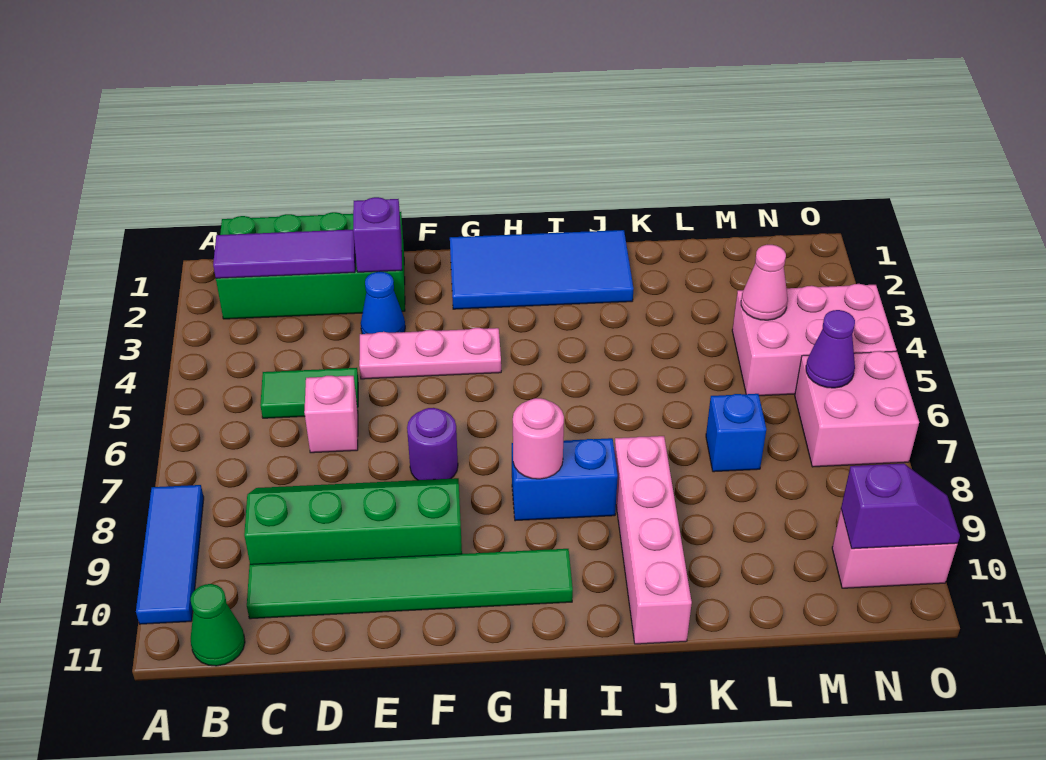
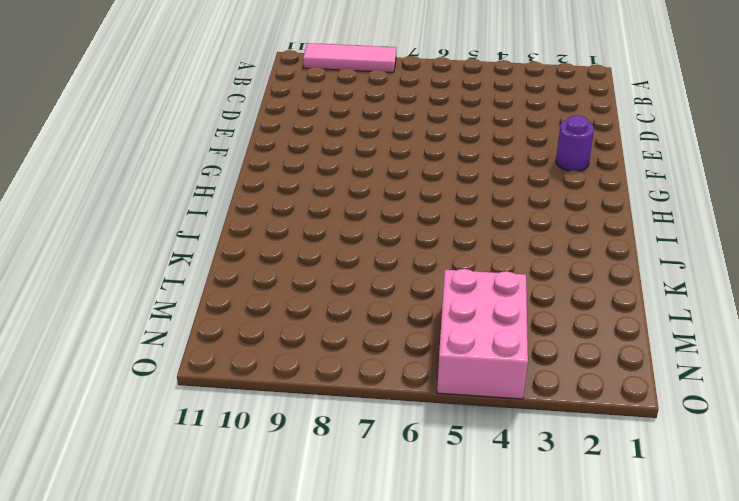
pink tile A8:A10 level 1 -> blue tile A8:A10 level 1
purple round brick F2 level 1 -> purple round brick F7 level 1
none -> green brick B1:E2 level 1
none -> green cone B11 level 1
none -> green tile C5:D5 level 1

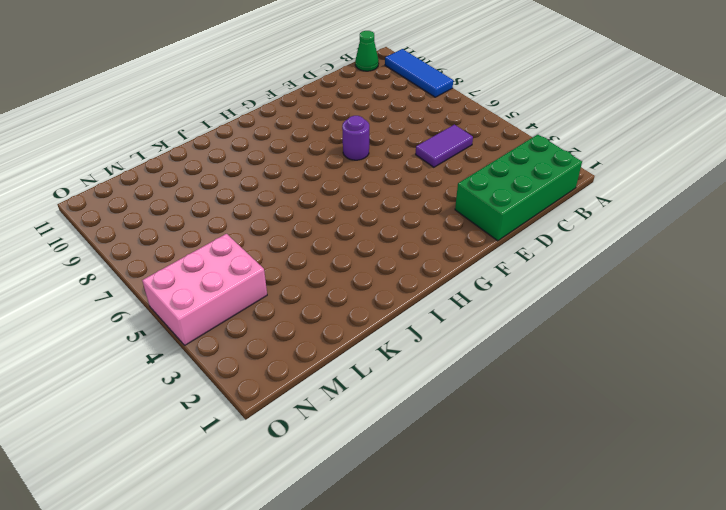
purple tile C5:D5 level 1 -> green tile C5:D5 level 1
none -> green slope C8:F9 level 1 top 9
none -> green tile C10:H10 level 1
none -> pink brick D6 level 1

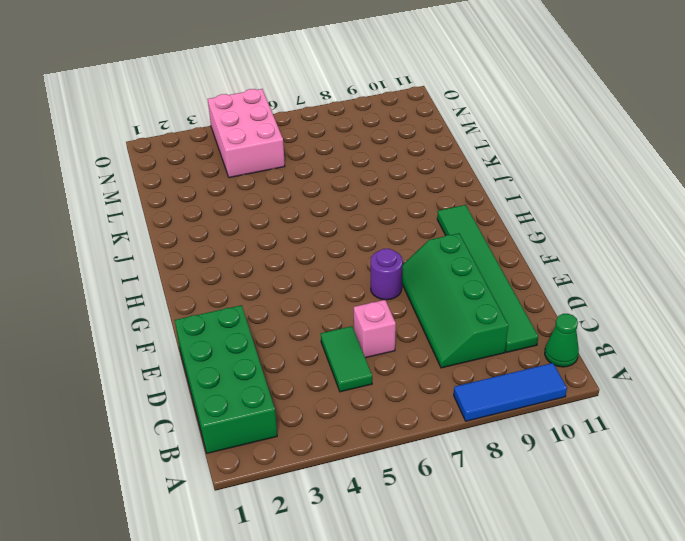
none -> blue cone E3 level 1
none -> pink plate E4:G4 level 1
none -> blue tile G1:J2 level 1

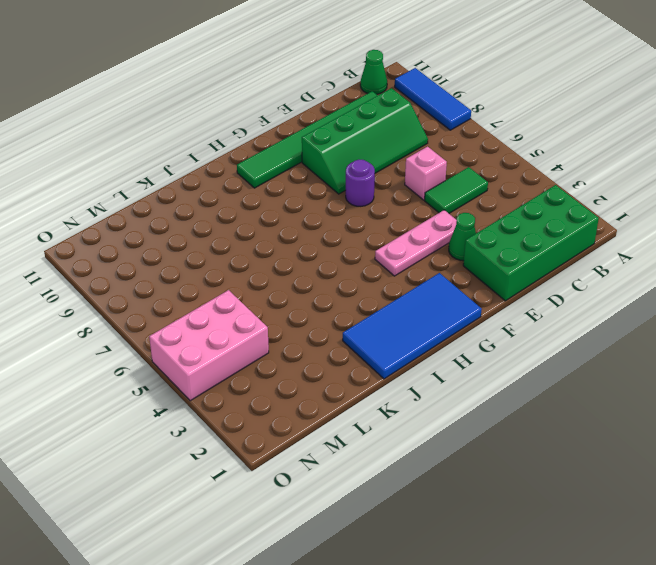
green cone E3 level 1 -> blue cone E3 level 1
none -> blue brick H8:I8 level 1
none -> pink brick J8:J11 level 1
none -> blue brick L7 level 1

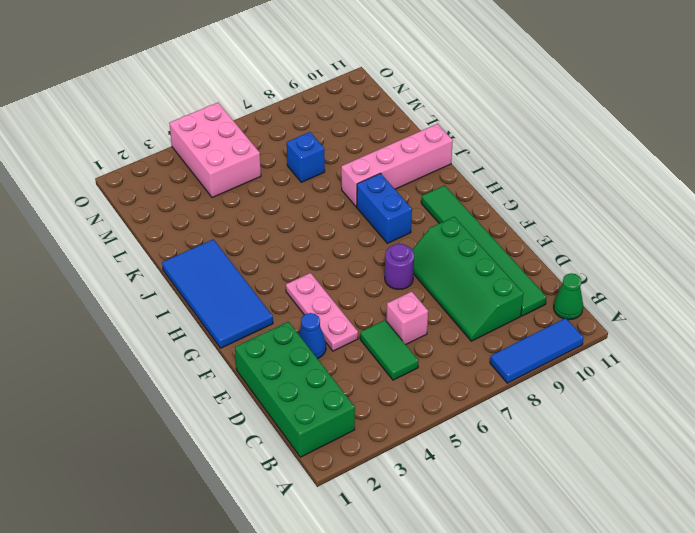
none -> pink brick N6:O7 level 1
none -> pink brick N10:O10 level 1
none -> purple tile B2:D2 level 2

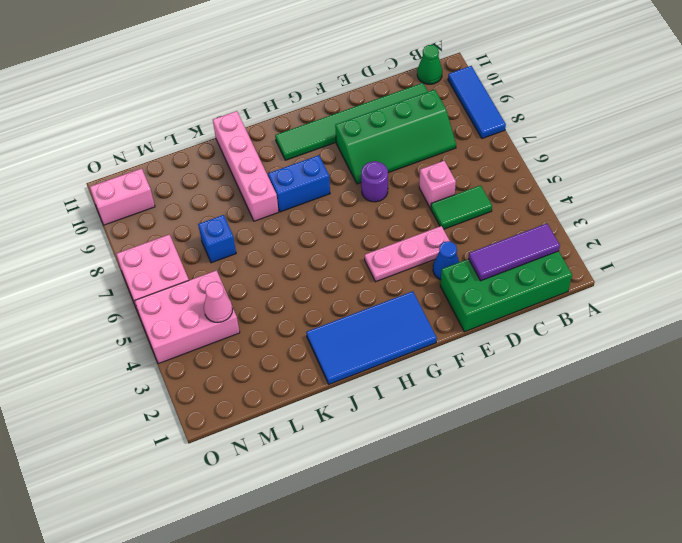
none -> purple brick E2 level 2
none -> pink round brick H8 level 2
none -> purple cone N6 level 2

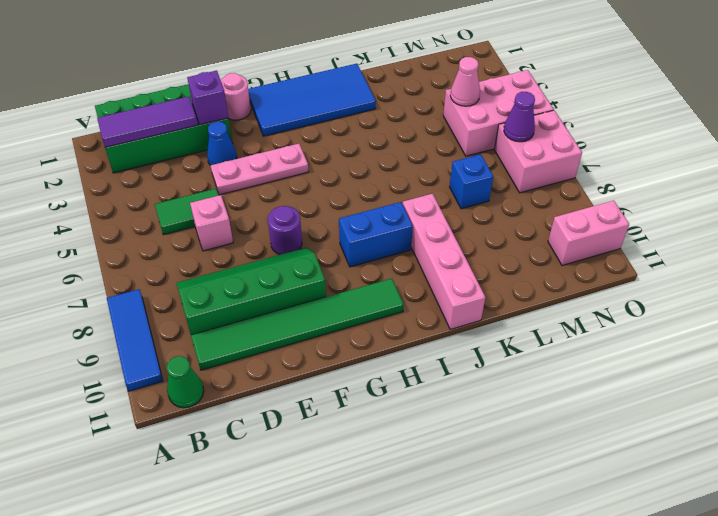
pink round brick F1 level 1 -> pink round brick H8 level 2
none -> purple slope N10:O10 level 2 top N

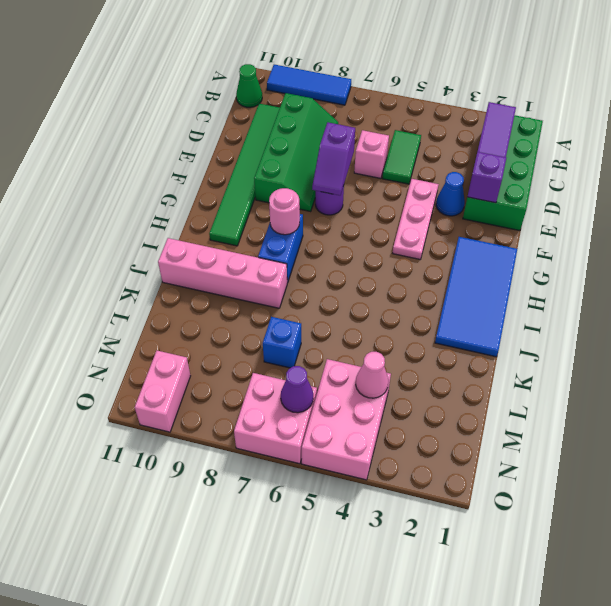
purple slope E7:F7 level 2 top E -> purple slope N10:O10 level 2 top N

